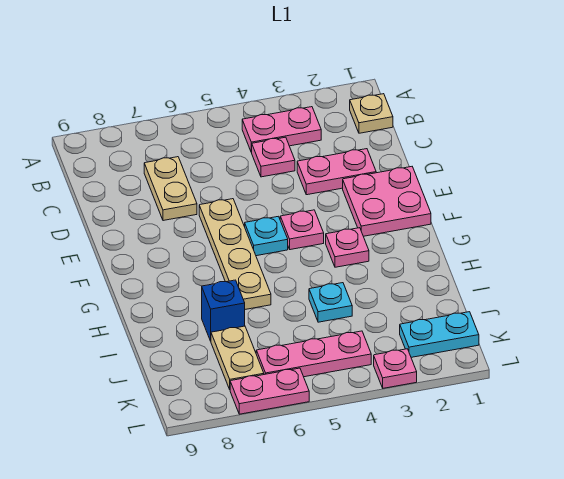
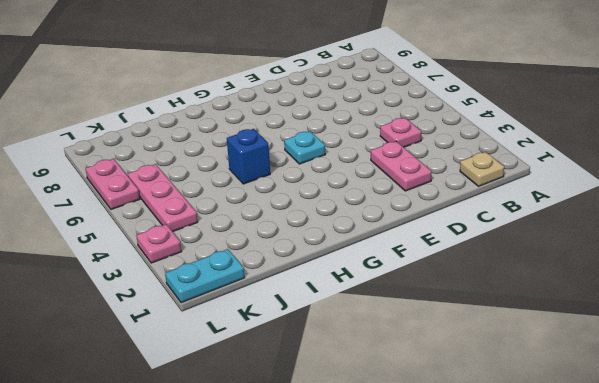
blue brick H5 level 1 -> blue brick I7 level 1
cyan plate K1:L1 level 1 -> cyan plate K1:K2 level 1
none -> pink plate B3:B4 level 1
none -> tan plate C7:D7 level 1
none -> pink plate E1:F2 level 1

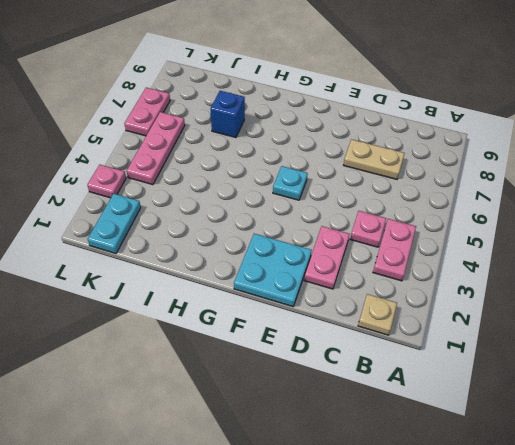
cyan plate E1:F2 level 1 -> pink plate E1:F2 level 1
none -> tan plate E6:H6 level 1
none -> pink plate F4 level 1
none -> pink plate G3 level 1

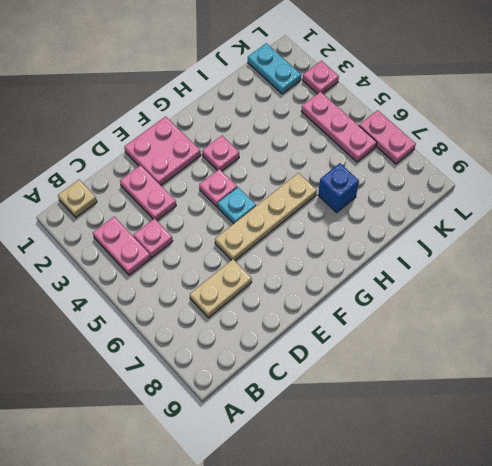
none -> cyan plate I4 level 1
none -> tan plate J7:K7 level 1

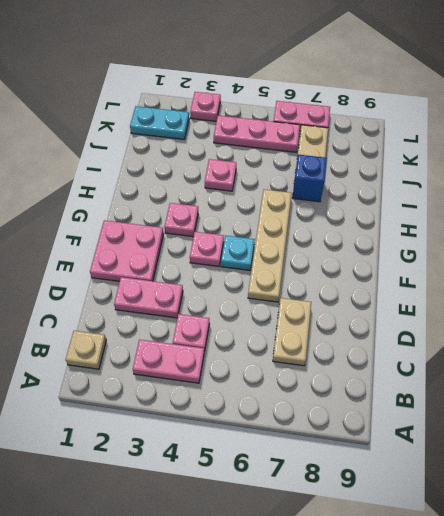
pink plate I4 level 1 -> cyan plate I4 level 1

